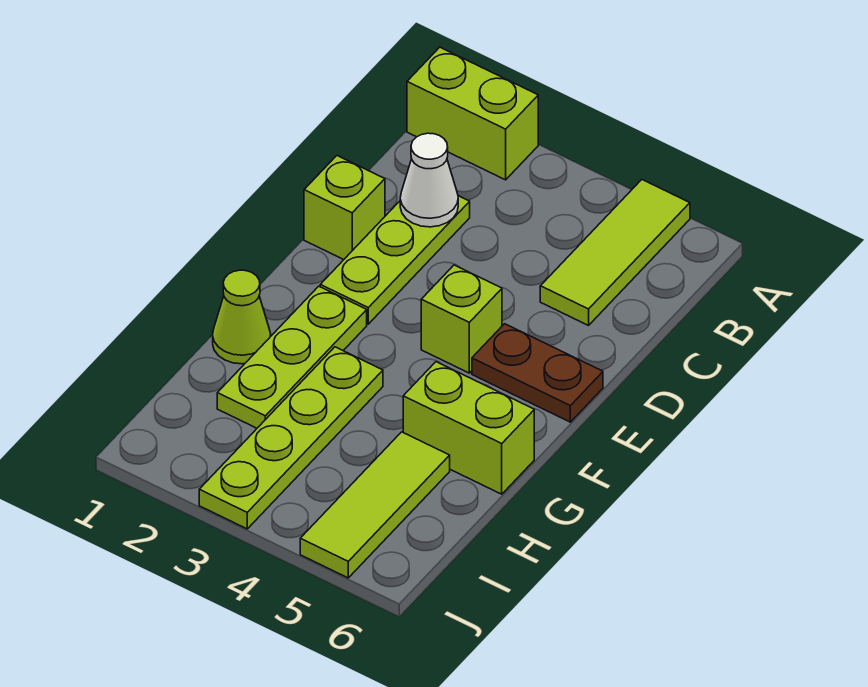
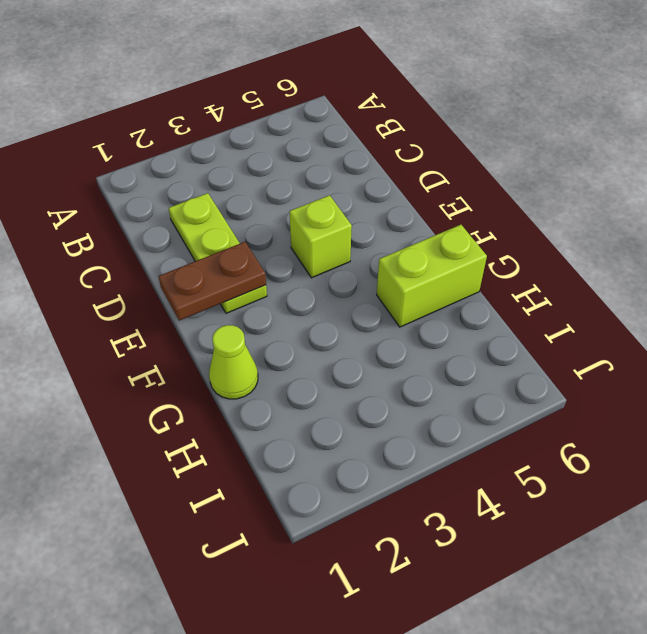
brown plate E1:E2 level 2 -> brown plate E5:E6 level 1
none -> lime brick A1:A2 level 1
none -> lime tile A5:C5 level 1
none -> lime brick D1 level 1

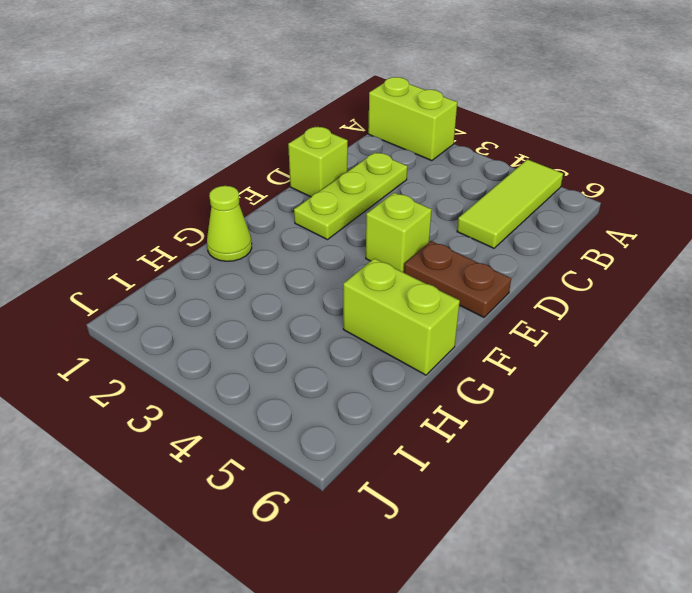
none -> lime plate F2:H2 level 1
none -> lime plate G3:J3 level 1
none -> lime tile H5:J5 level 1

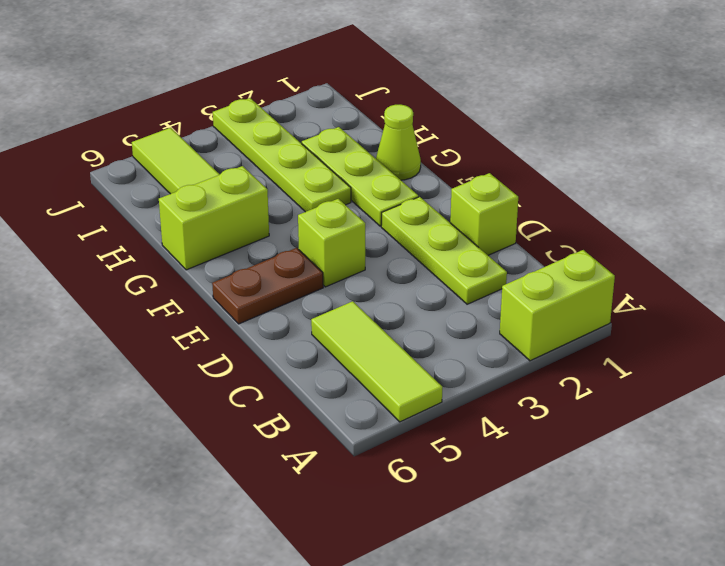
none -> white cone C2 level 2

